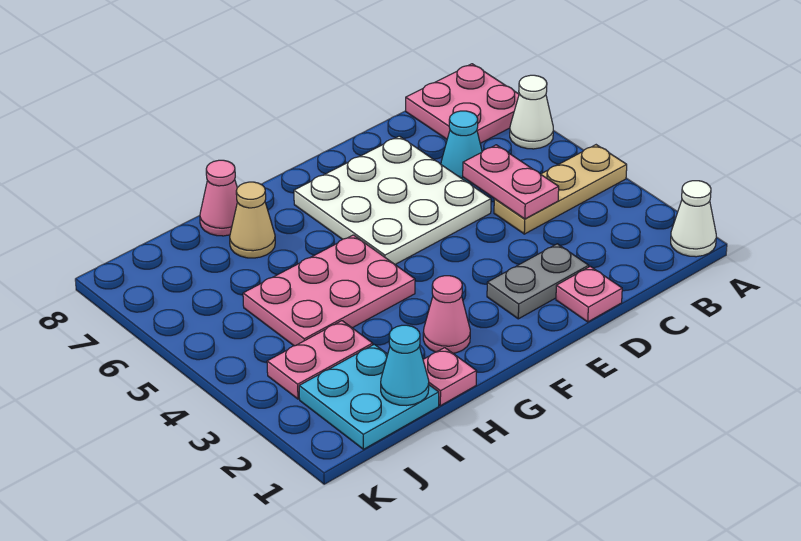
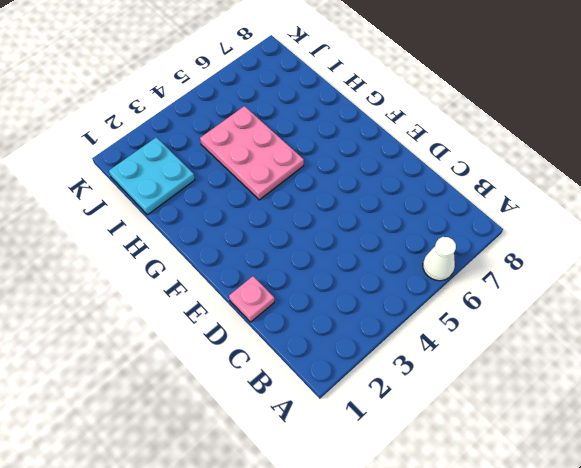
none -> white cone A1 level 1
none -> tan plate A4:C4 level 1
none -> pink plate A7:B8 level 1

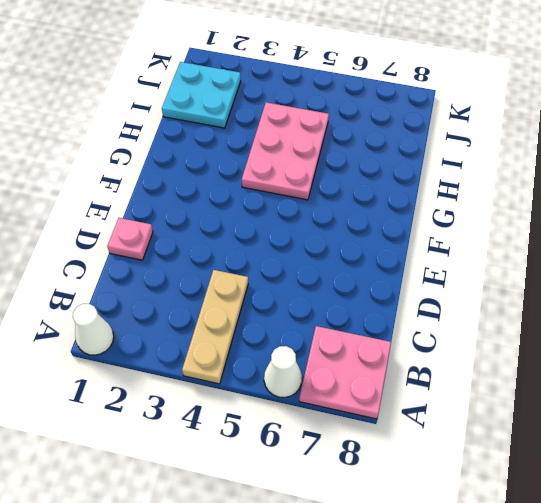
none -> cyan cone C6 level 1
none -> grey plate D2:E2 level 1
none -> white plate D5:F7 level 1

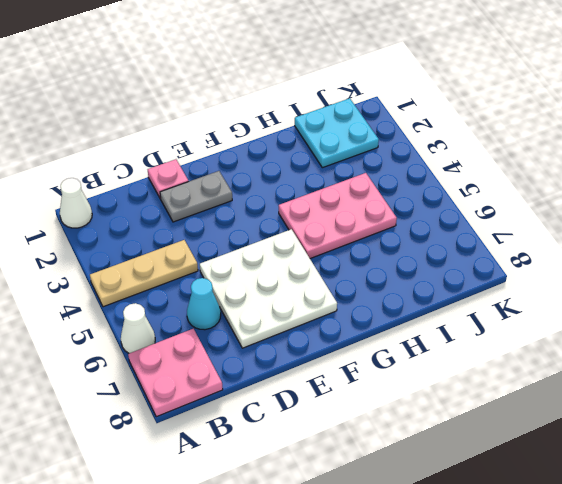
none -> pink cone G2 level 1
none -> pink plate H1 level 1
none -> tan cone H7 level 1

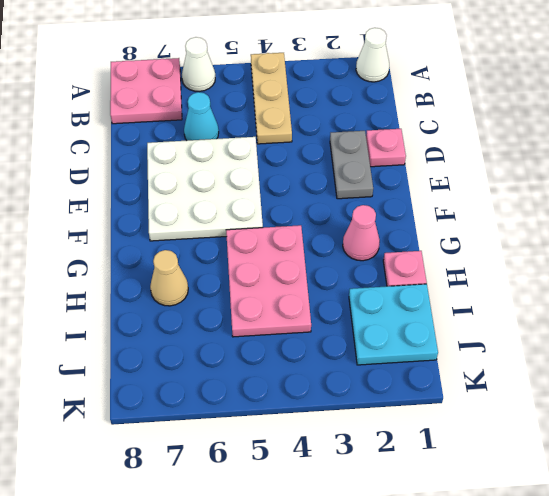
none -> pink cone H8 level 1
none -> pink plate I3:J3 level 1
none -> pink plate C4:C5 level 2

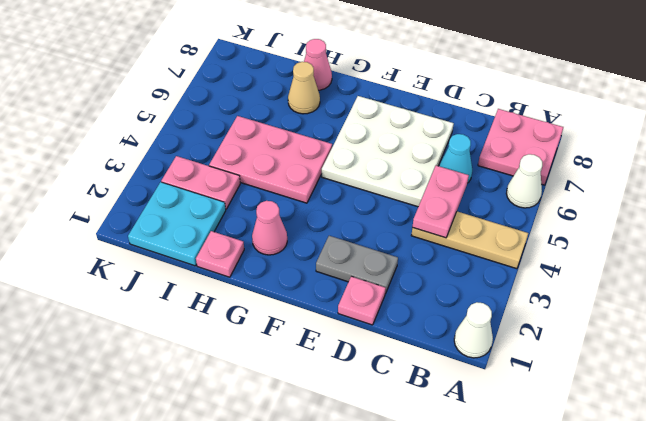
none -> cyan cone I1 level 2

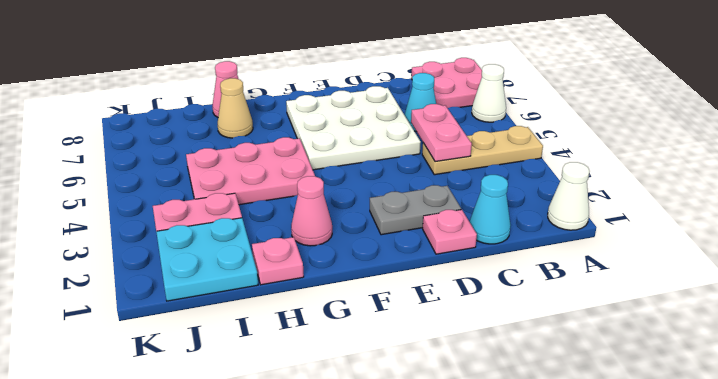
cyan cone C1 level 1 -> cyan cone I1 level 2

